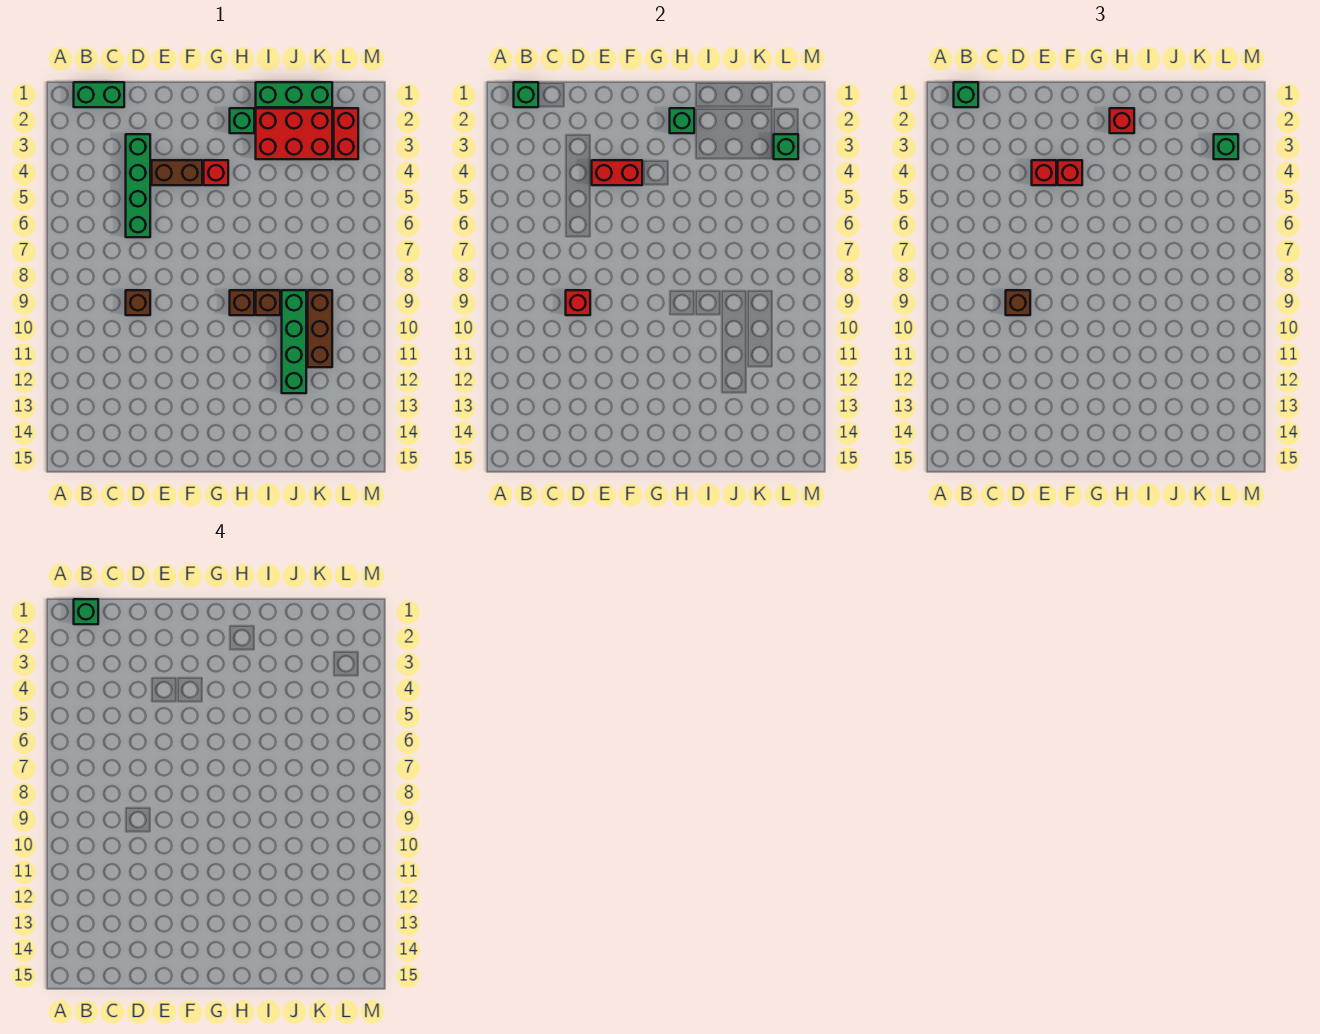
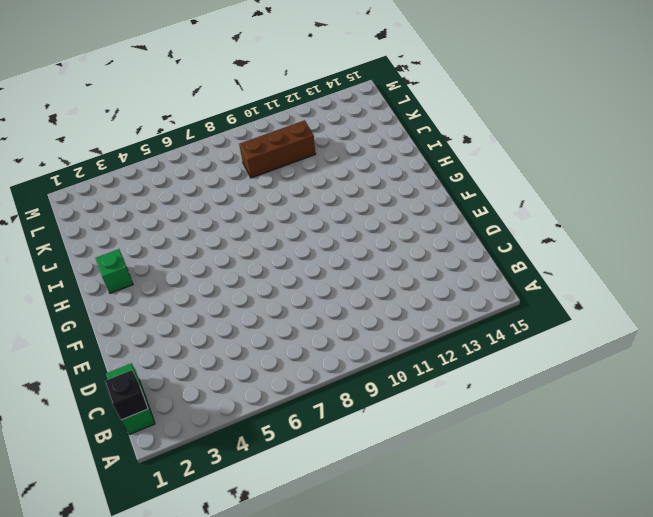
black brick B1 level 2 -> green brick B1 level 2
none -> green brick D3:D6 level 1
none -> brown brick D9 level 1
none -> brown brick E4:F4 level 1

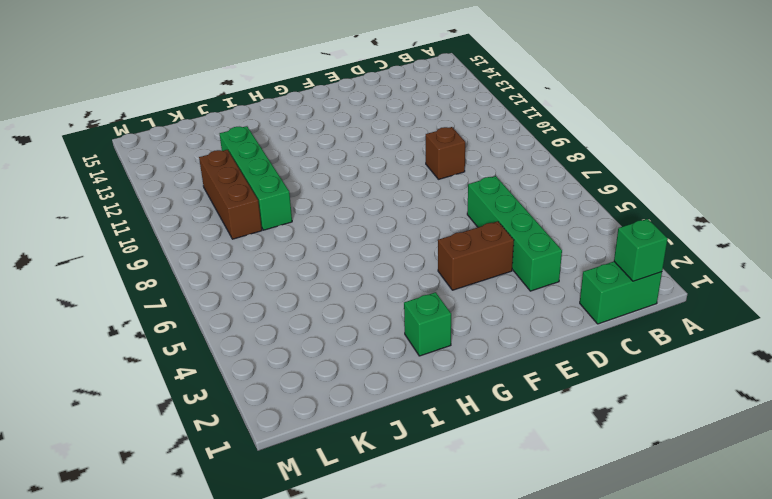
none -> red brick G4 level 1
none -> brown brick H9 level 1
none -> green brick I1:K1 level 1

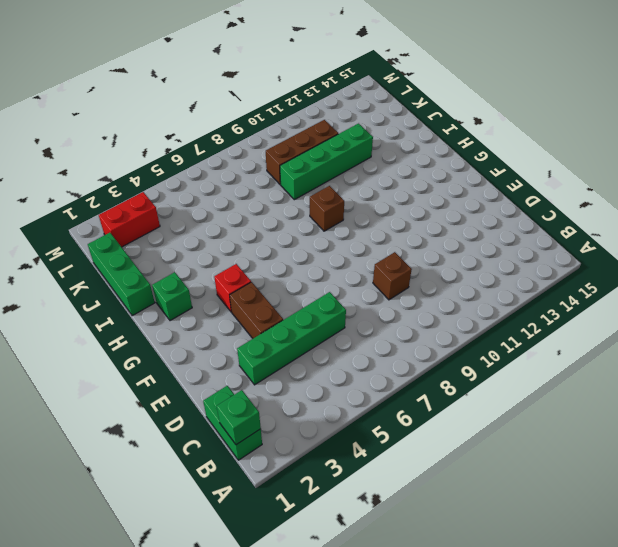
none -> red brick I2:K3 level 1
none -> brown brick I9 level 1
none -> red brick D9 level 2

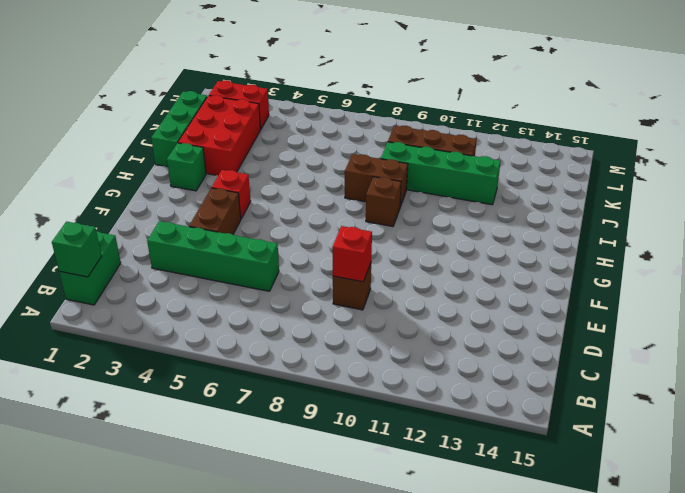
brown brick I8:I9 level 1 -> brown brick I9 level 1
none -> red brick E4:F4 level 2
none -> green brick H2 level 2
none -> green brick L3 level 2

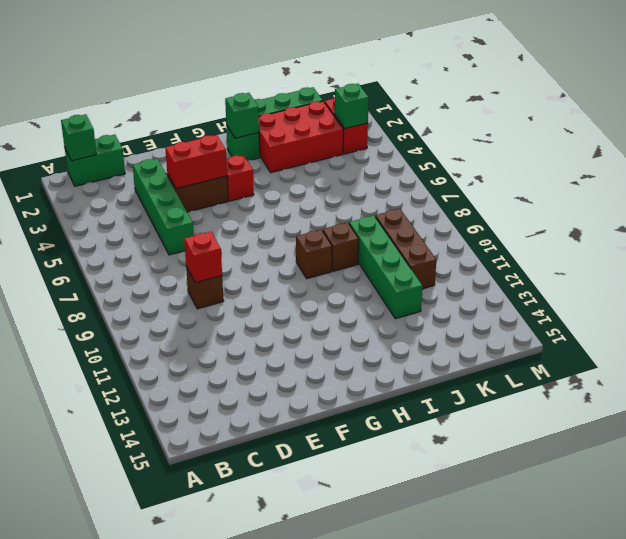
none -> green brick B1 level 3
none -> brown brick D9 level 3
none -> red brick E4 level 3

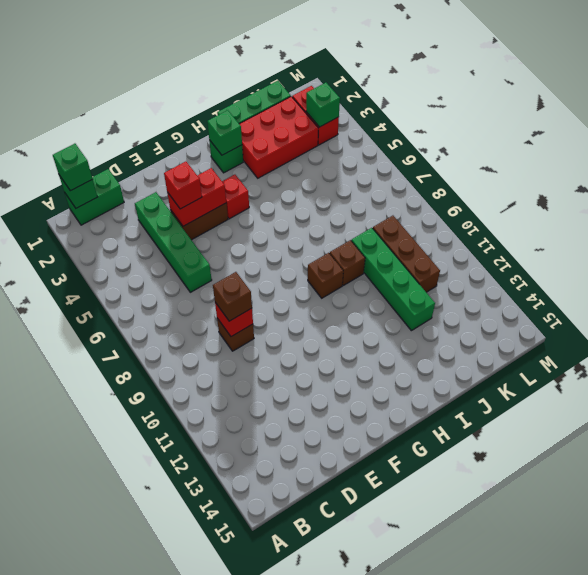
none -> red brick F4 level 3
none -> red brick H2 level 3
none -> green brick L3 level 3

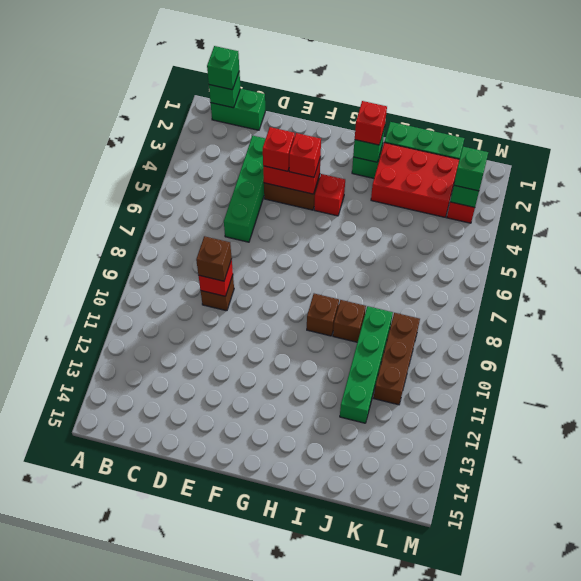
none -> green brick B1 level 4

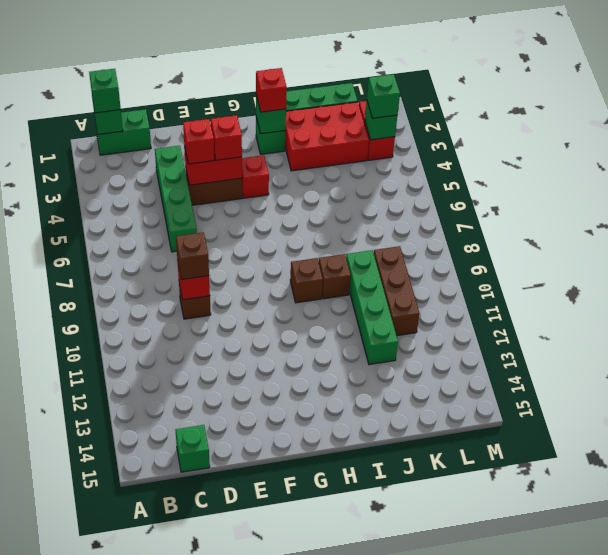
green brick C15 level 1 -> green brick B1 level 4

